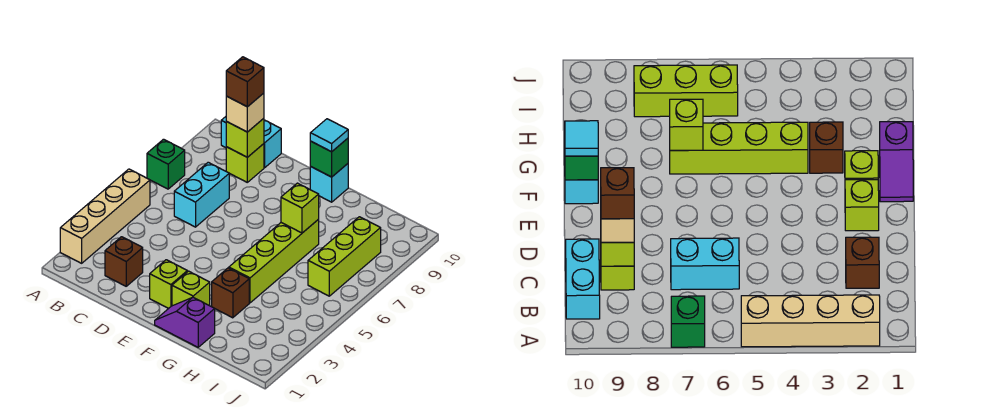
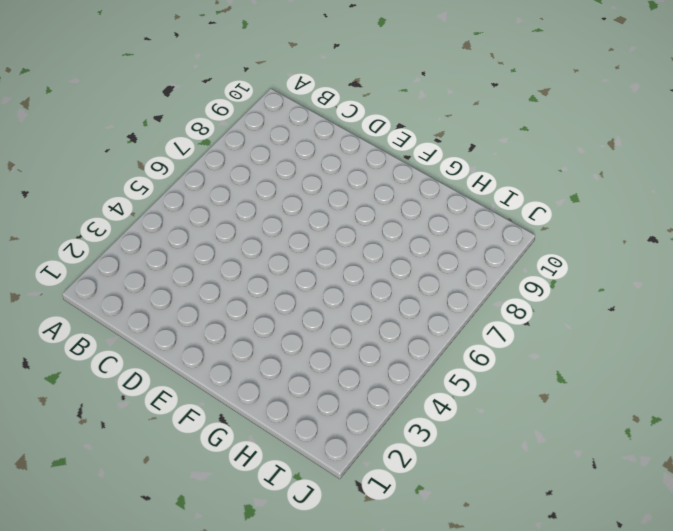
none -> tan brick A2:A5 level 1
none -> green brick A7 level 1
none -> cyan brick B10:C10 level 1

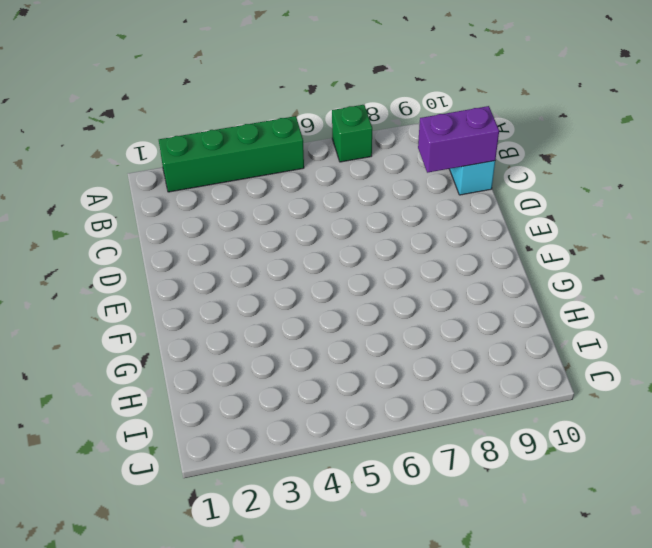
green brick A2:A5 level 1 -> tan brick A2:A5 level 1
purple brick C9:C10 level 2 -> lime brick C9 level 2
none -> brown brick C2 level 1
none -> cyan brick C6:C7 level 1
none -> lime brick C9 level 1

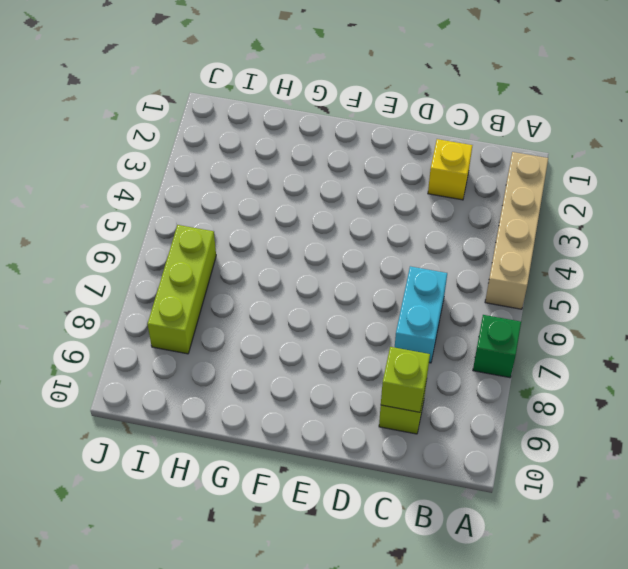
yellow brick C2 level 1 -> brown brick C2 level 1
none -> cyan brick B10:C10 level 1
none -> lime brick E2 level 1
none -> purple slope F1:G1 level 1 top G

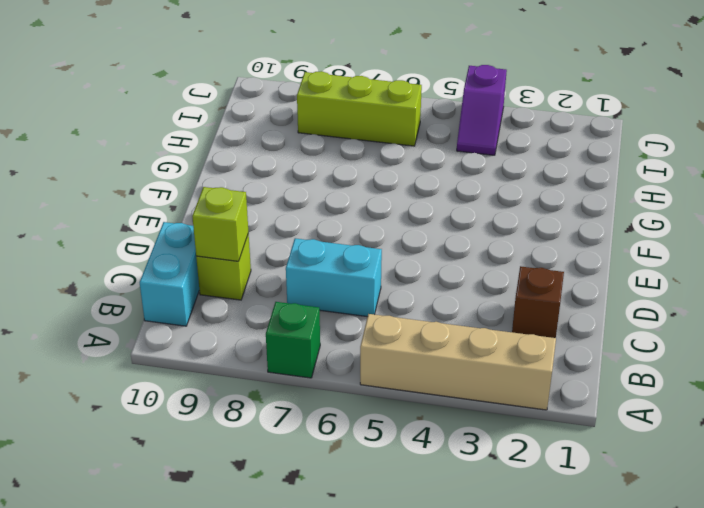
purple slope I4:J4 level 1 top J -> purple slope F1:G1 level 1 top G
none -> lime brick E2 level 1
none -> lime brick F2 level 1
none -> cyan brick F10 level 1

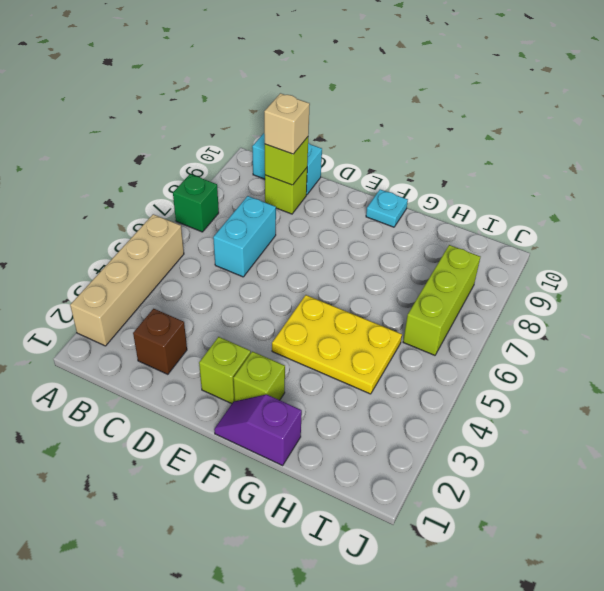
yellow plate F4:H5 level 1 -> lime brick G4:G7 level 1
cyan plate F10 level 1 -> cyan brick F10 level 1
none -> brown brick G3 level 1
none -> green brick F10 level 2
none -> lime brick G7 level 2

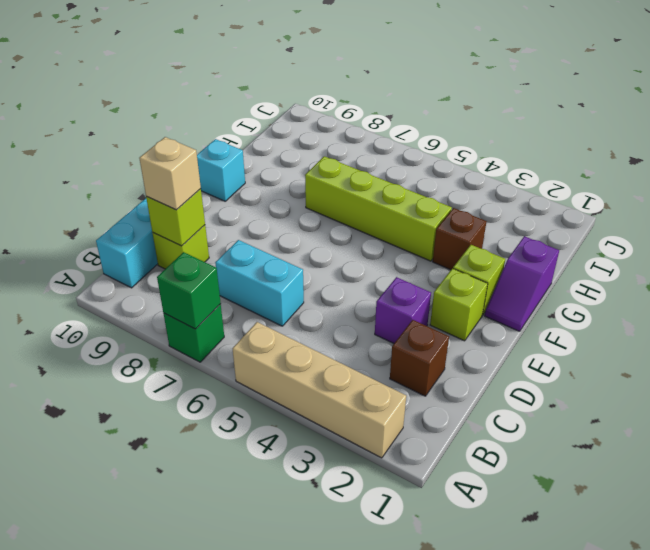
green brick A7 level 2 -> green brick F10 level 2
purple brick D3 level 1 -> none
none -> lime brick I6:I8 level 1
none -> lime brick G7 level 2
none -> cyan tile F10 level 3

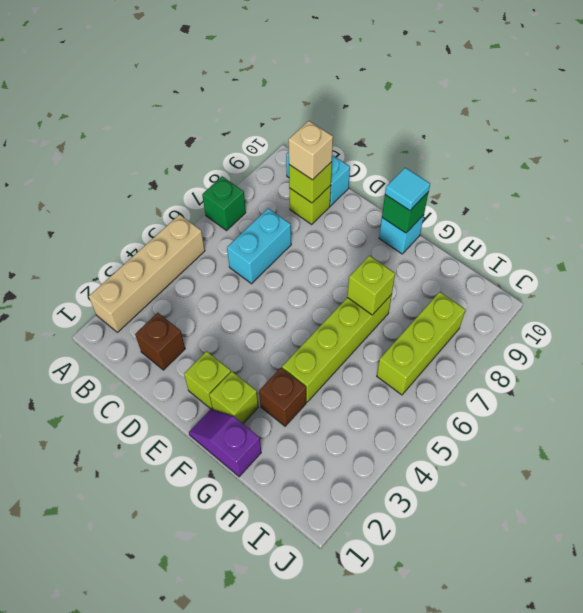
none -> brown brick C9 level 4

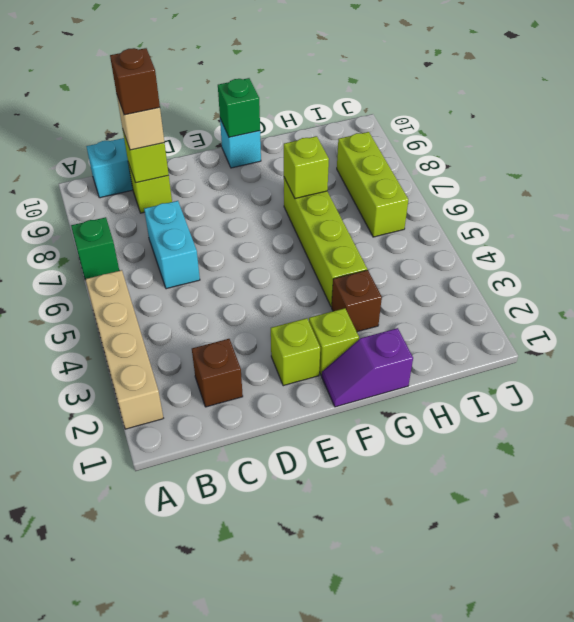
none -> cyan tile F10 level 3

